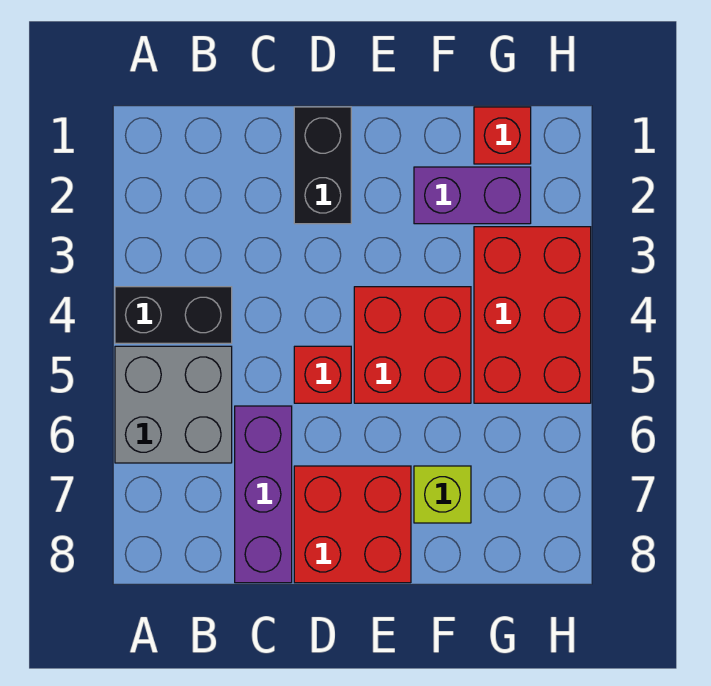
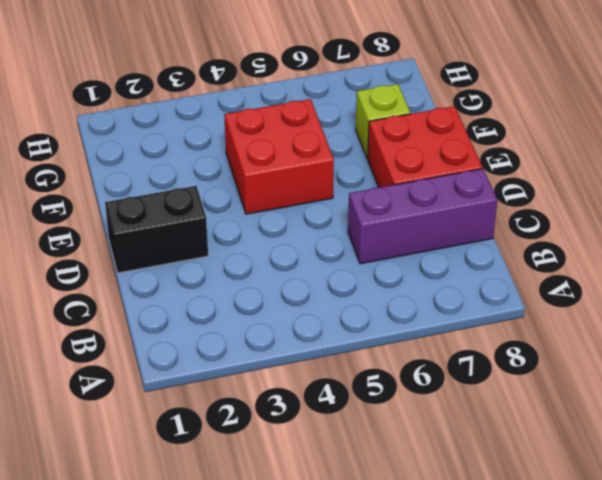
none -> black brick A4:B4 level 1
none -> grey brick A5:B6 level 1

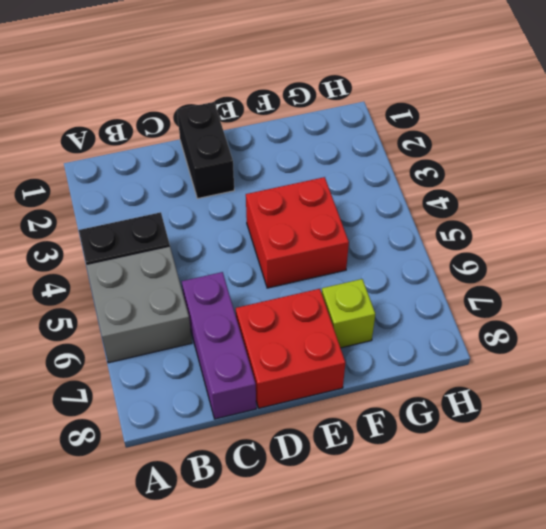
none -> red brick D5 level 1
none -> purple brick F2:G2 level 1

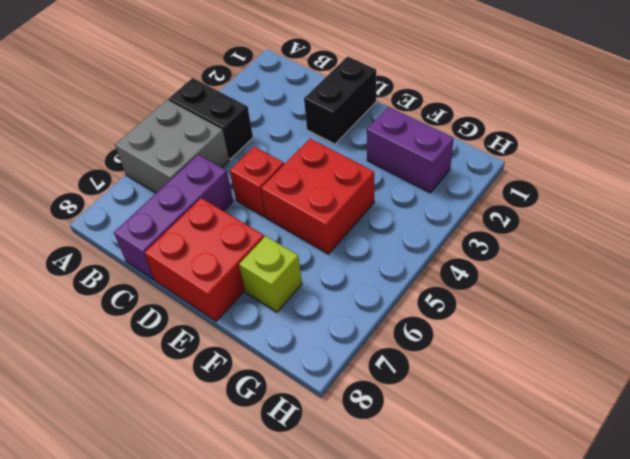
none -> red brick G1 level 1
none -> red brick G3:H5 level 1

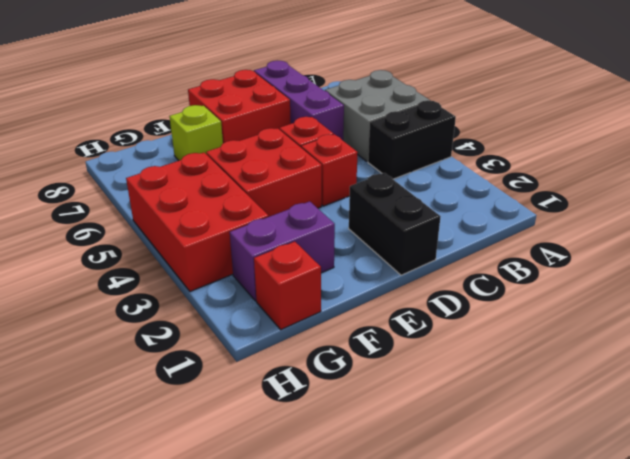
red brick D4 level 1 -> none

